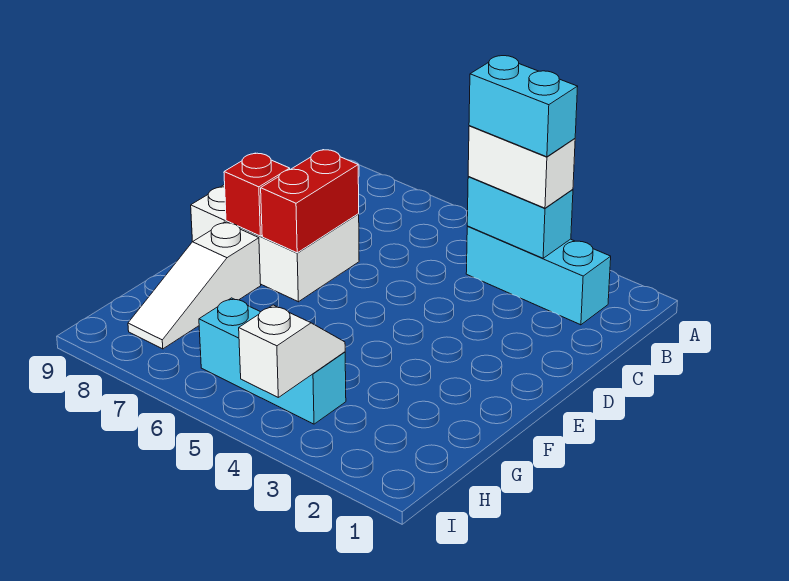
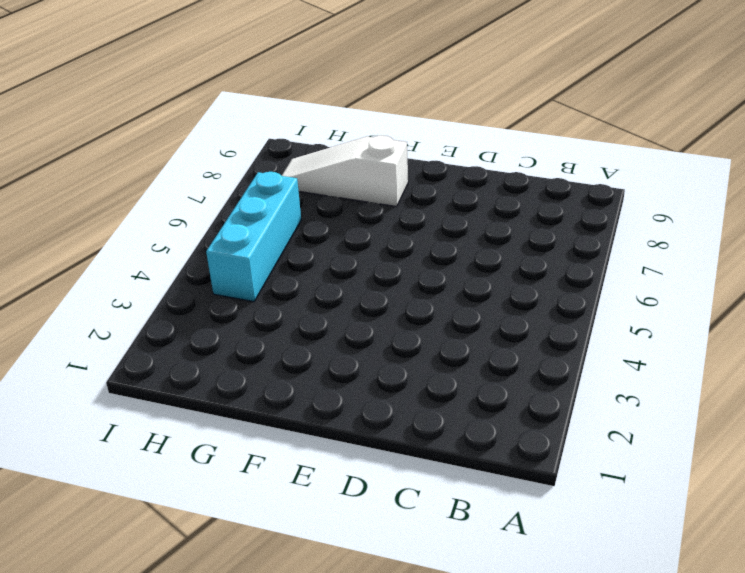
none -> cyan brick B2:B4 level 1
none -> white brick D7:E9 level 1

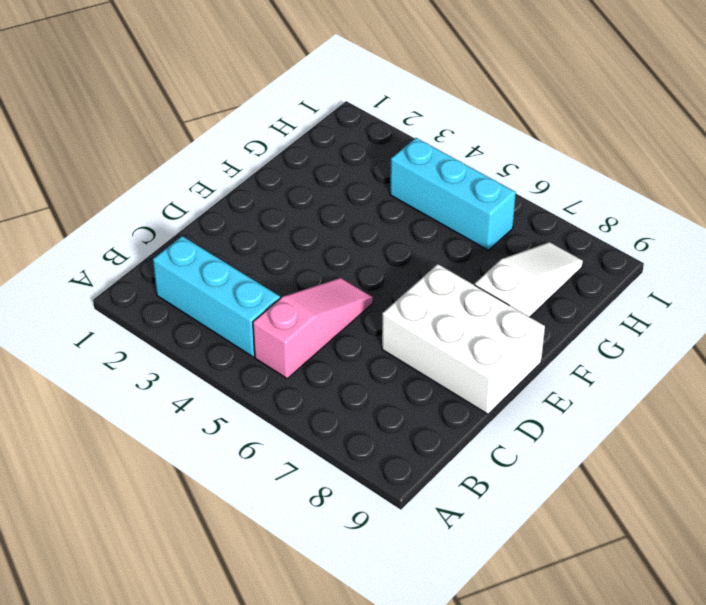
pink slope B5:D5 level 1 top B -> none
none -> cyan brick B3:B4 level 2
none -> red brick D7:E7 level 2

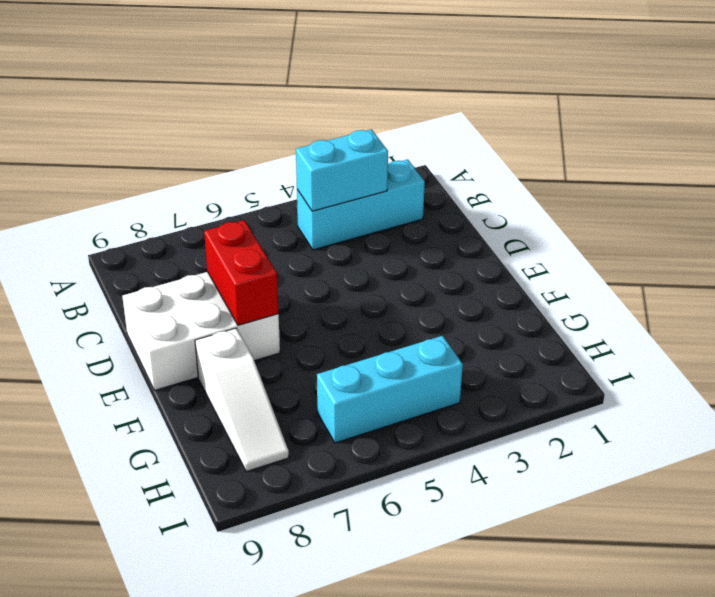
none -> red brick E8 level 2
none -> white slope H4:I4 level 2 top I

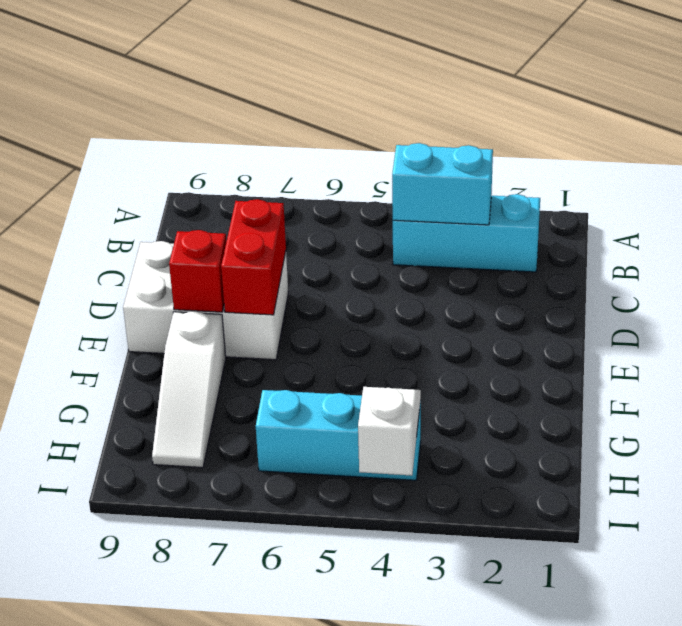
none -> white brick B3:B4 level 3
none -> cyan brick B3:B4 level 4

